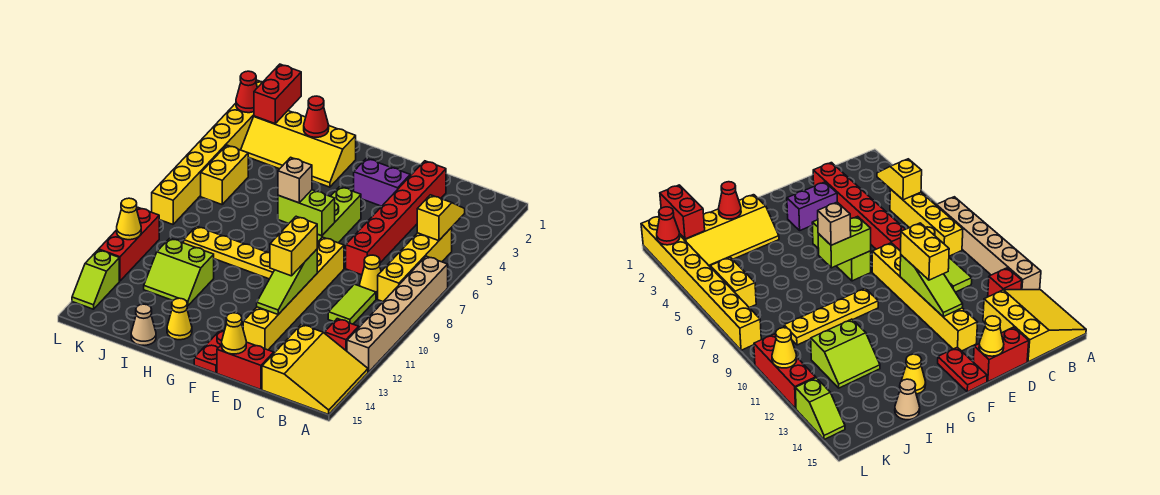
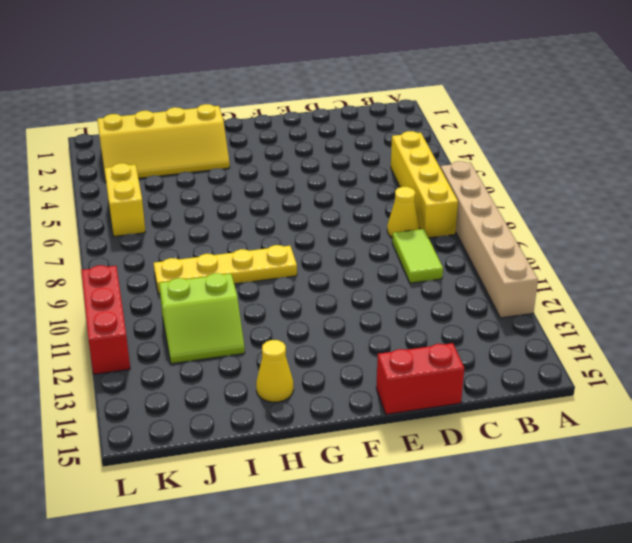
none -> yellow slope A13:C15 level 1 top C
none -> red brick B12 level 1
none -> red brick D2:D7 level 1
none -> purple brick E3:F3 level 1

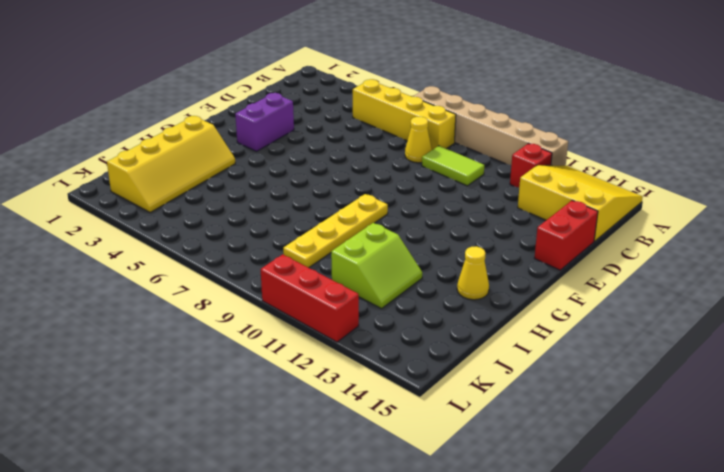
none -> red brick D2:D7 level 1
none -> yellow brick E8:E13 level 1
none -> lime brick F5:F7 level 1
none -> red plate F14:F15 level 1

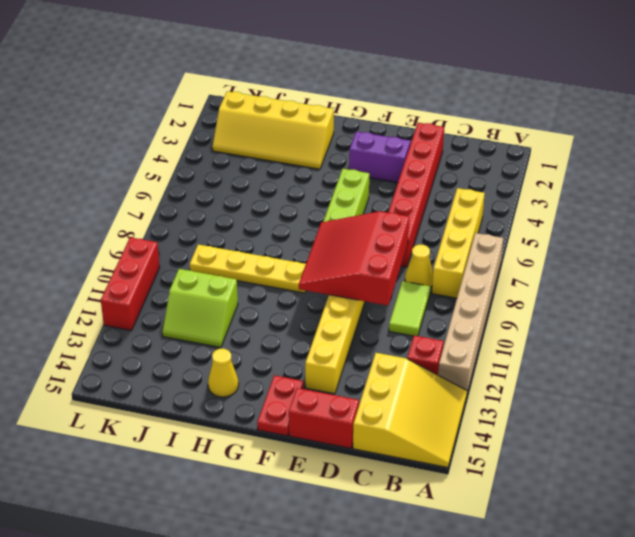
red slope D8:F10 level 2 top D -> lime slope E10:E12 level 2 top 10
none -> tan cone I15 level 1
none -> yellow brick K5:K6 level 1
none -> yellow brick L1:L8 level 1
none -> lime slope L13:L14 level 1 top 13

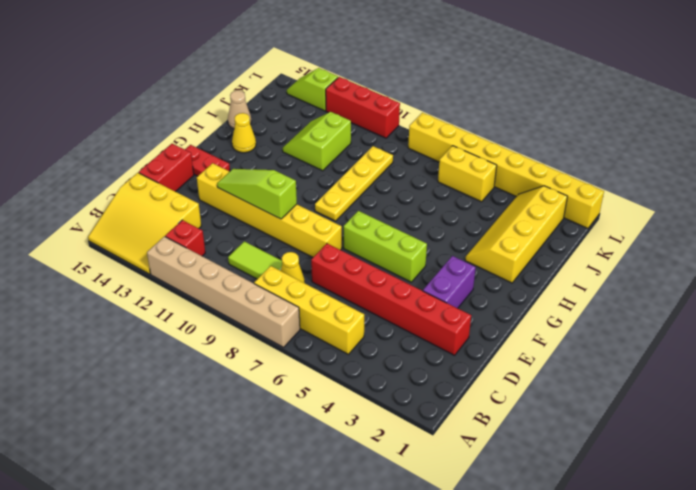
none -> yellow slope B4:B5 level 2 top 5
none -> yellow cone E15 level 2
none -> lime brick F7:G7 level 2
none -> red cone I2 level 2

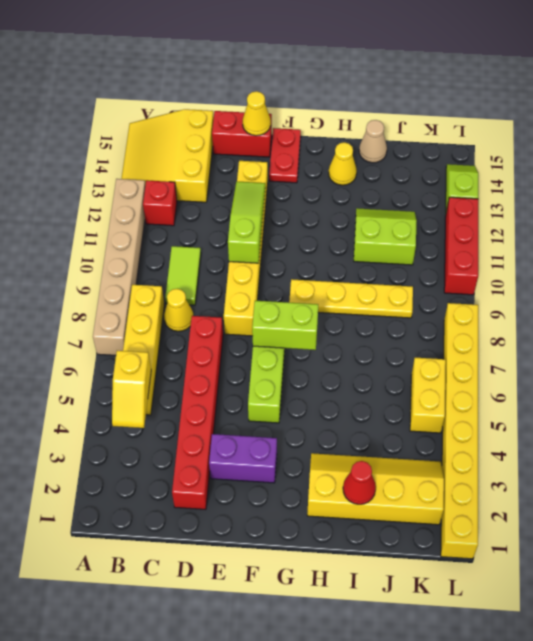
none -> red brick K1:K2 level 2
none -> red cone L2 level 2
none -> yellow cone L11 level 2
none -> yellow brick E10:E11 level 3

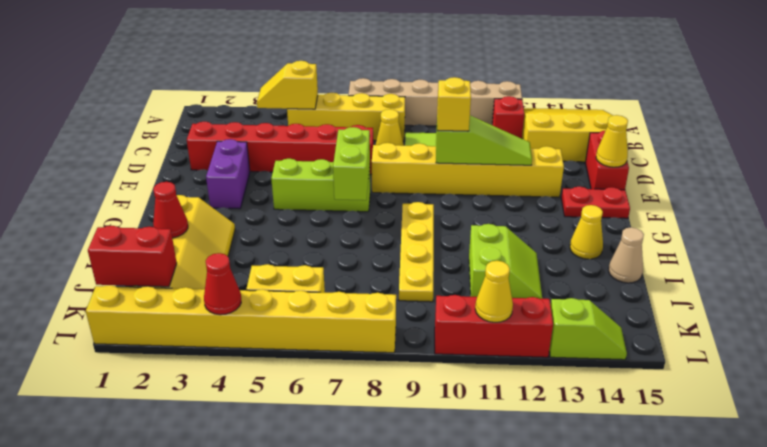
yellow brick E10 level 3 -> yellow brick E10:E11 level 3
red cone L4 level 2 -> red cone L2 level 2
none -> tan brick G7 level 3

